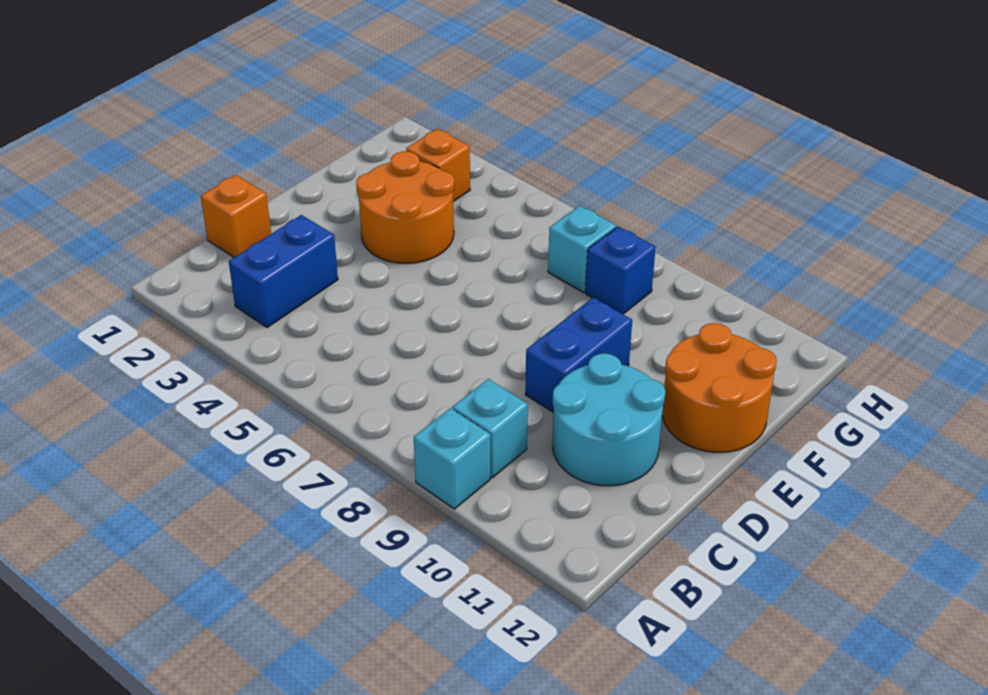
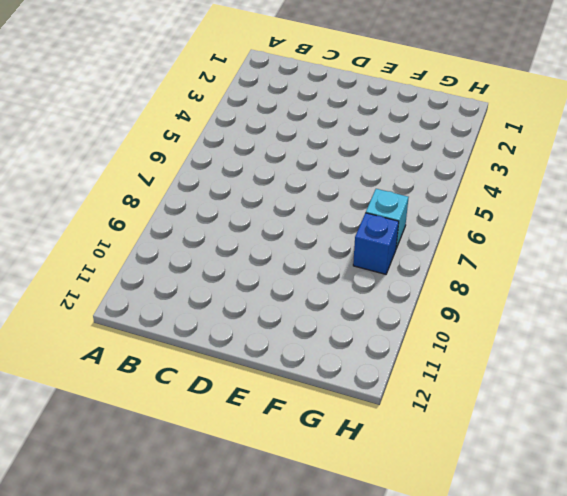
none -> cyan brick A9 level 1
none -> blue brick B3:C3 level 1

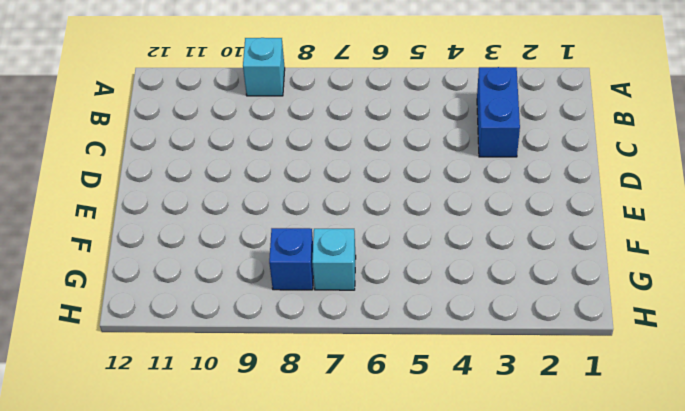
none -> cyan brick B9 level 1
none -> orange brick C1 level 1

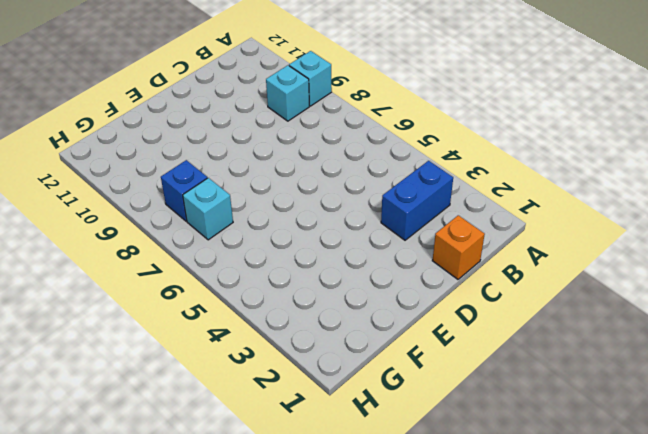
none -> cyan round brick C10:D11 level 1
none -> blue brick D9:E9 level 1

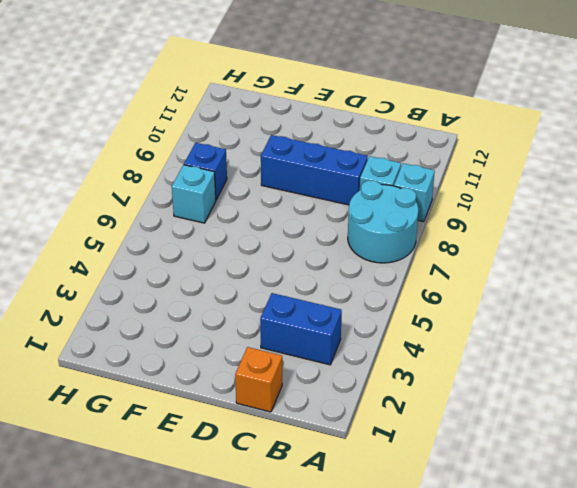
cyan round brick A7:B8 level 1 -> cyan round brick C10:D11 level 1
blue brick C9:E9 level 1 -> blue brick D9:E9 level 1
none -> orange round brick E3:F4 level 1
none -> orange round brick E11:F12 level 1

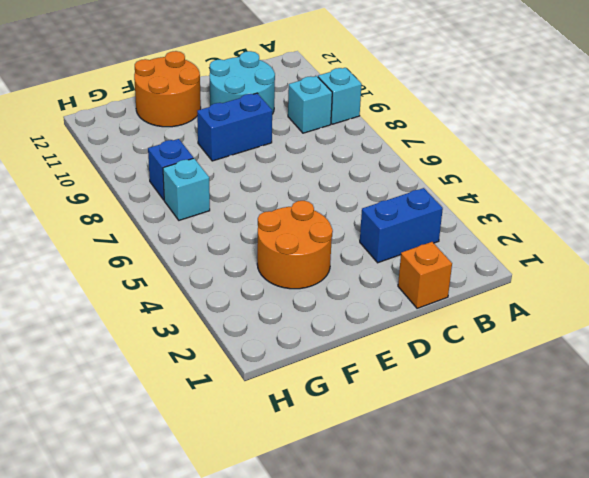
none -> orange brick G3 level 1

